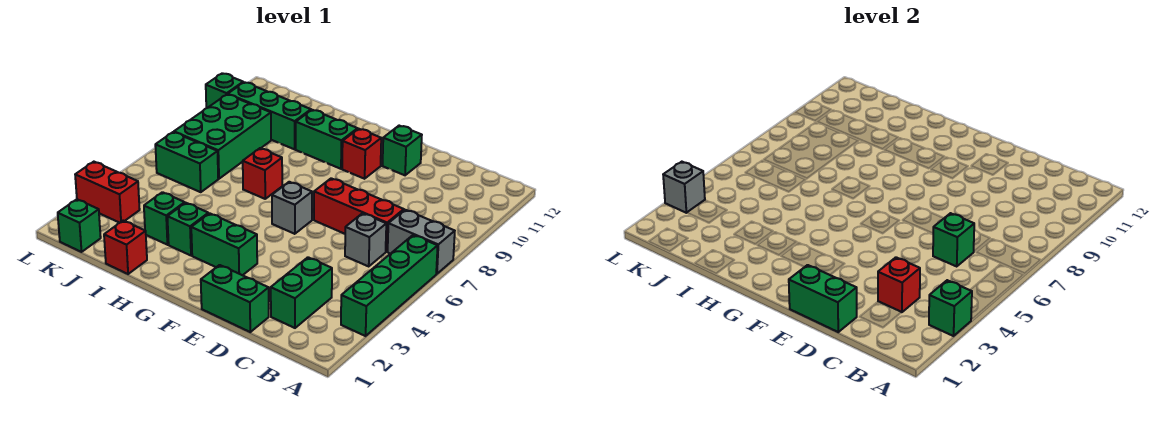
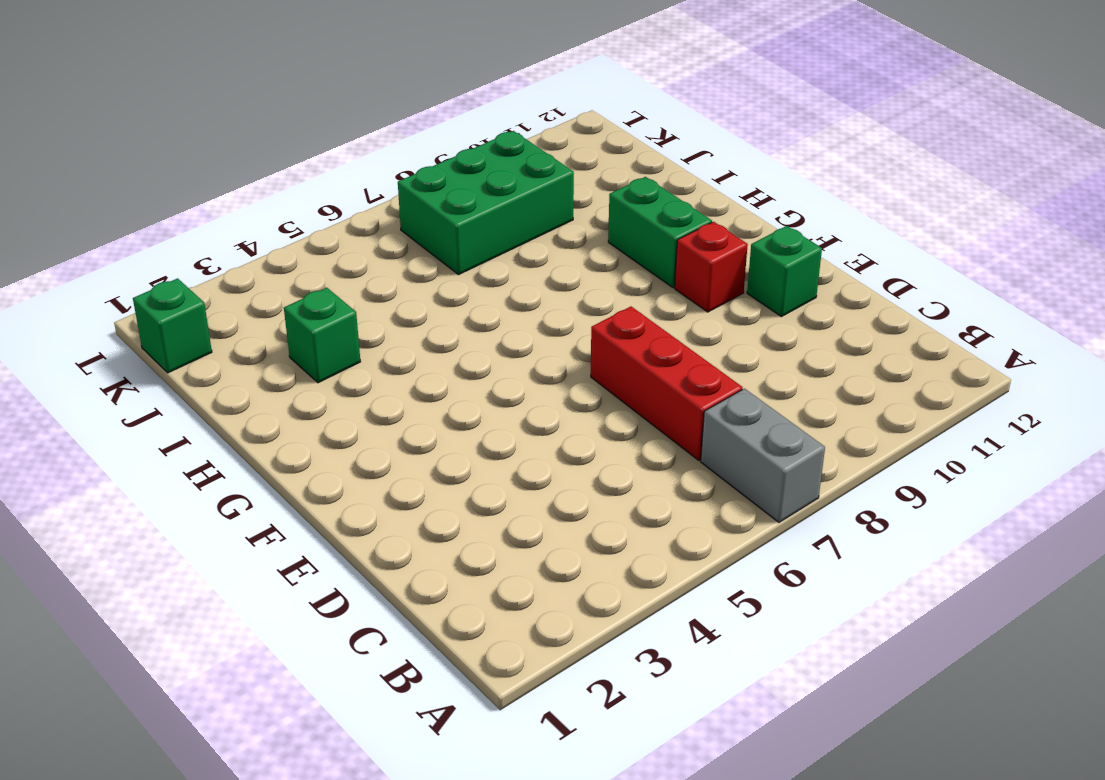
none -> green brick A3:A6 level 1
none -> green brick C2:C3 level 1
none -> grey brick C6 level 1

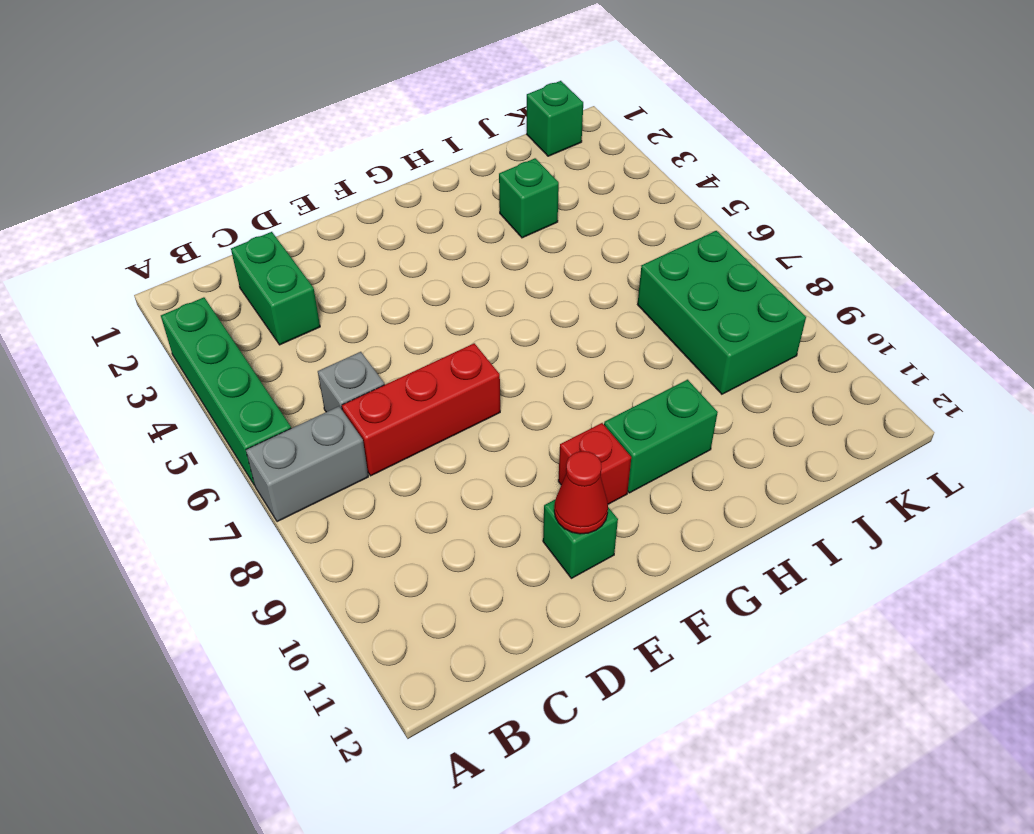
red cone E11 level 2 -> none
none -> green brick D1:E1 level 1
none -> green brick F3:G3 level 1
none -> grey brick F6 level 1

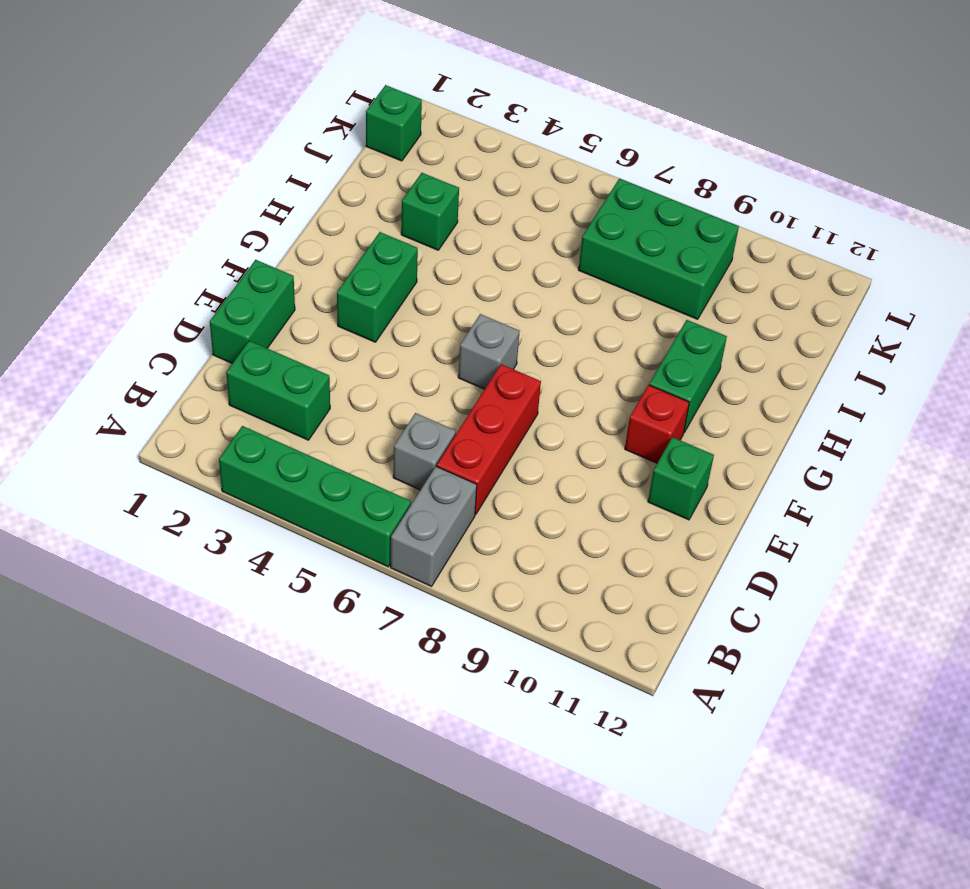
none -> green brick H3 level 1
none -> red brick H7 level 1
none -> red brick I1 level 1

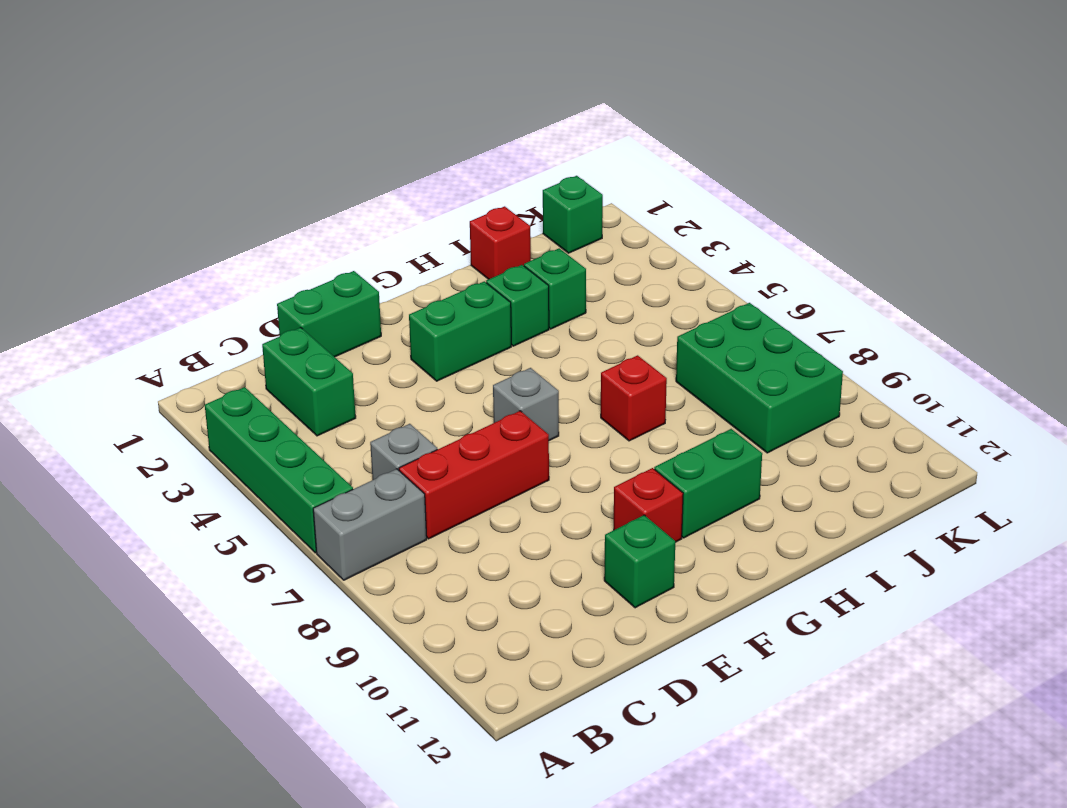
none -> green brick I10:K10 level 1
none -> green brick J6:K6 level 1
none -> red brick K3:L3 level 1

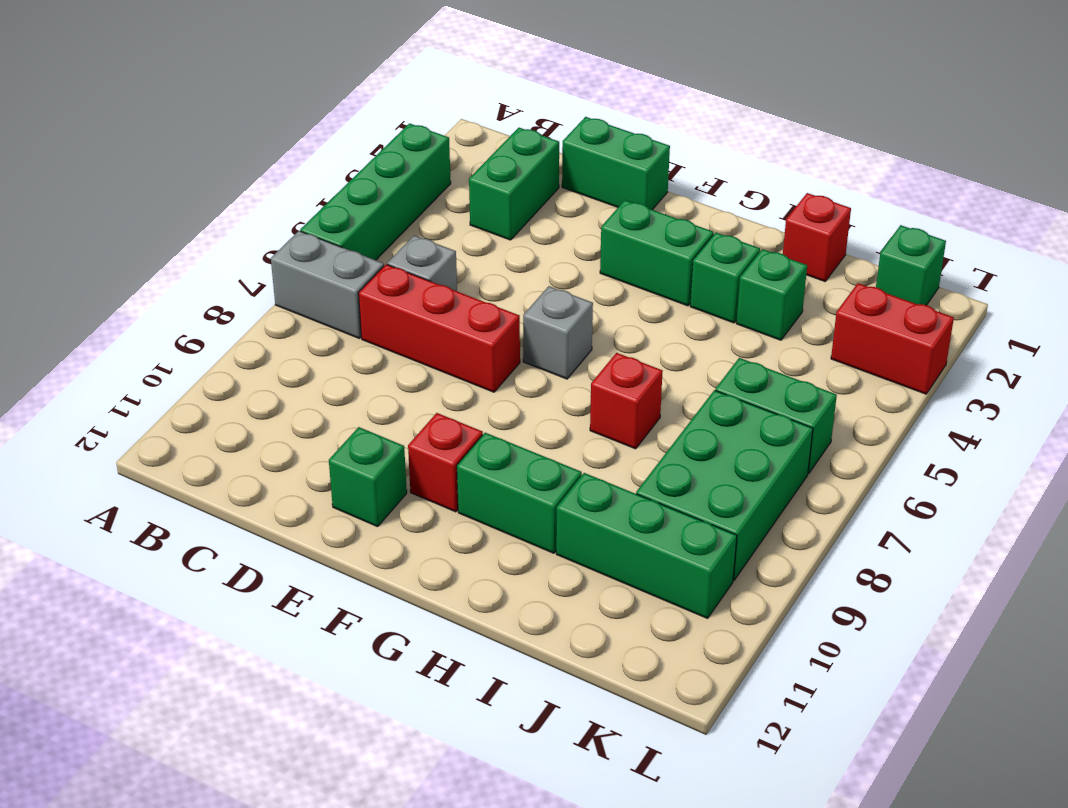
none -> green brick L10 level 1
none -> green brick A3 level 2
none -> red brick C3 level 2

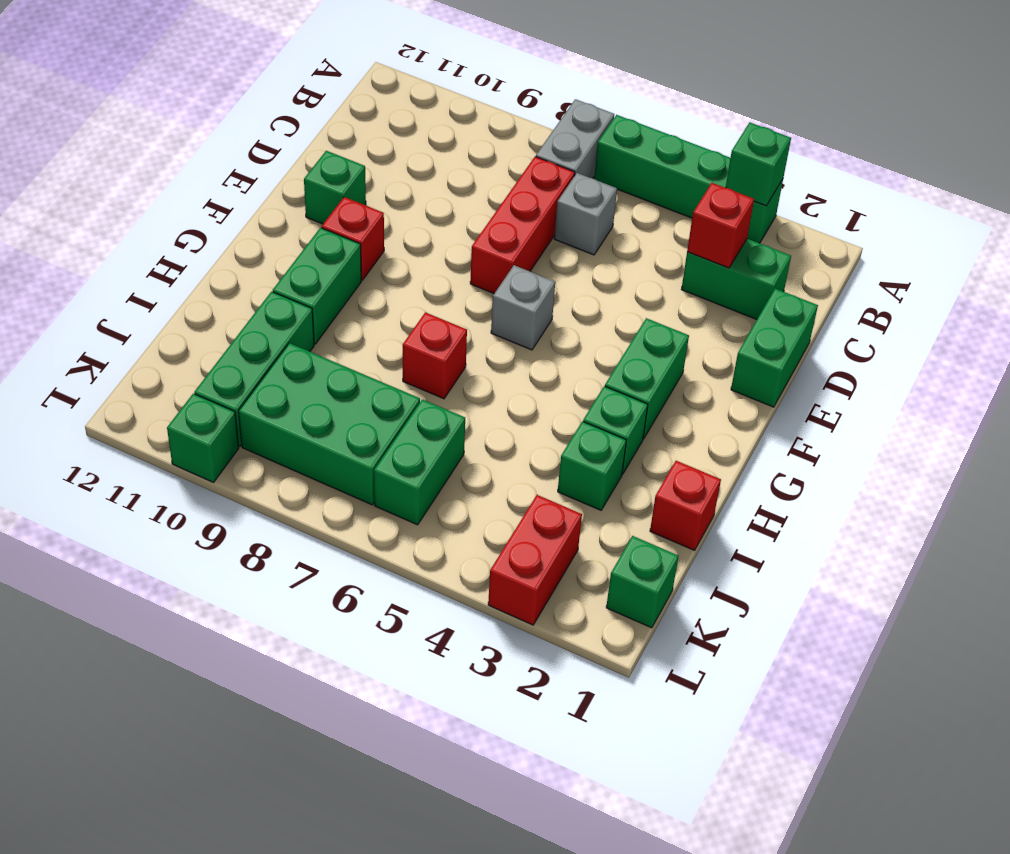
none -> green brick C6 level 2
none -> green brick D1:E1 level 2
none -> grey brick L3 level 2

